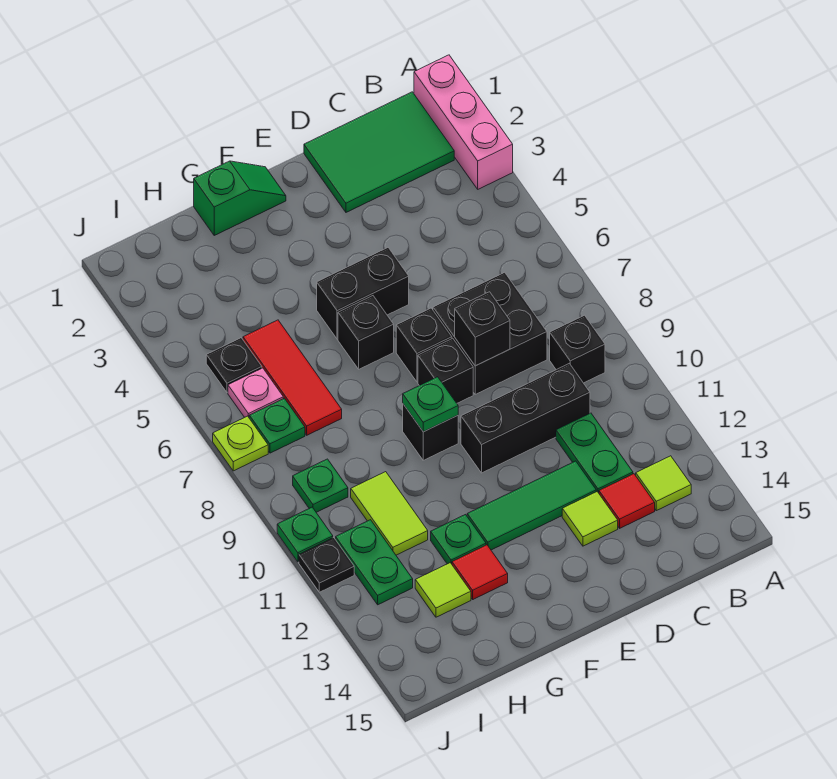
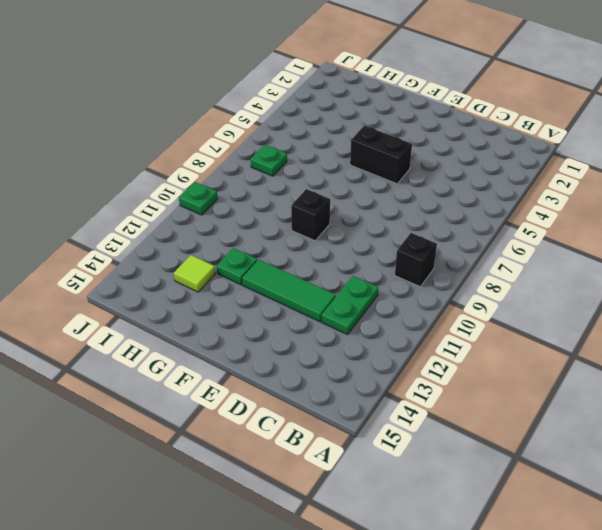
none -> pink brick A1:A3 level 1
none -> green tile B1:D2 level 1
none -> lime tile B13 level 1
none -> black brick C7:D8 level 1

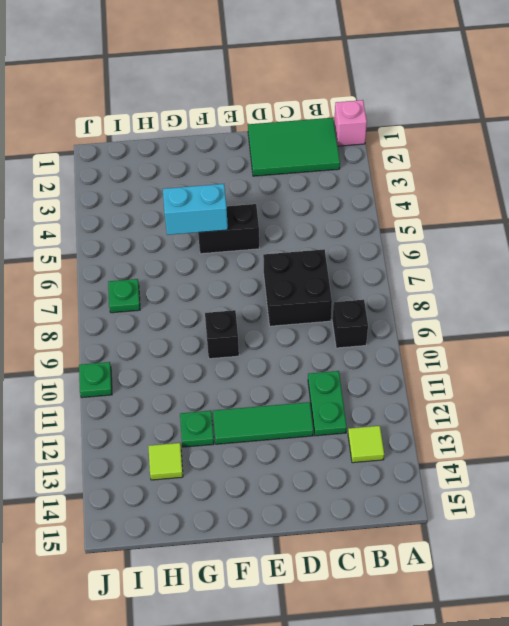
pink brick A1 level 1 -> pink brick A1:A3 level 1
cyan brick F5:G5 level 2 -> none
none -> black brick C10:E10 level 1
none -> red tile C13 level 1
none -> lime tile D13 level 1
none -> black brick E7 level 1

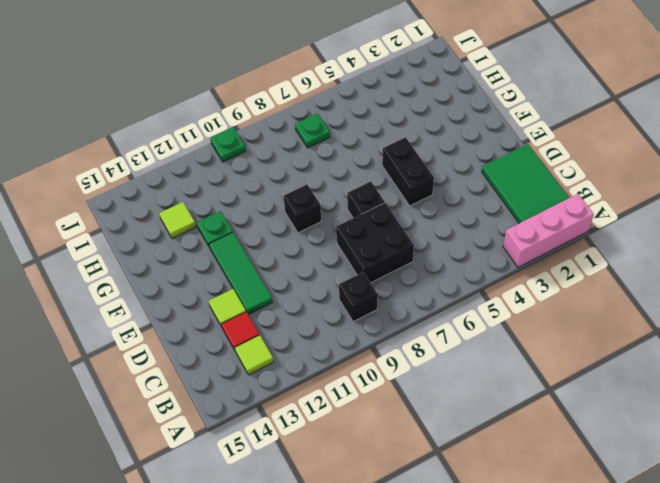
none -> black brick C10:E10 level 1
none -> green plate C11:C12 level 1
none -> black brick E8 level 1
none -> green slope F1:G1 level 1 top G

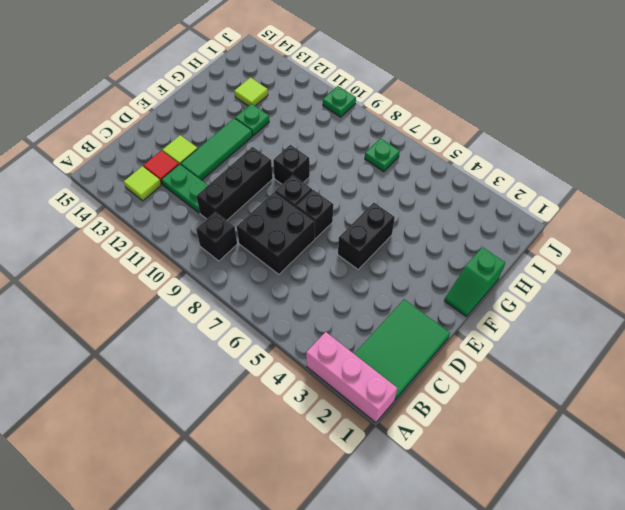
none -> black brick F6 level 1
none -> red tile G13 level 1
none -> red tile H5:H7 level 1
none -> lime tile H10:H11 level 1

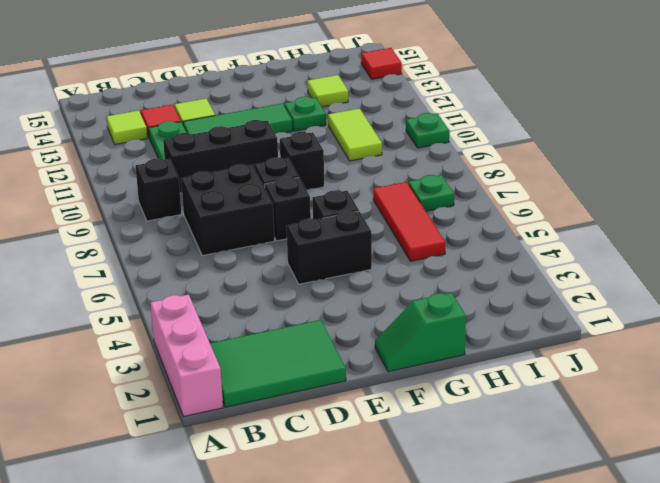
red tile J14 level 1 -> red tile G13 level 1
none -> black plate I5 level 1
none -> pink plate I6 level 1
none -> green plate I9 level 1
none -> green plate I11:I12 level 1

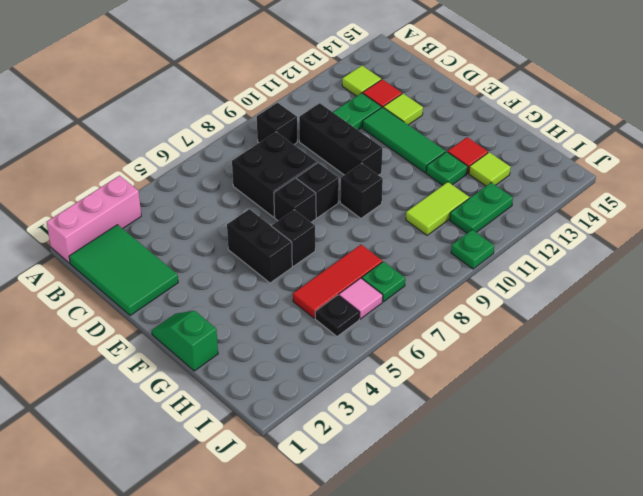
pink tile I6 level 1 -> pink plate I6 level 1
none -> green plate I9 level 1
none -> lime plate J7 level 1
none -> black plate J11 level 1
none -> black brick D8 level 2

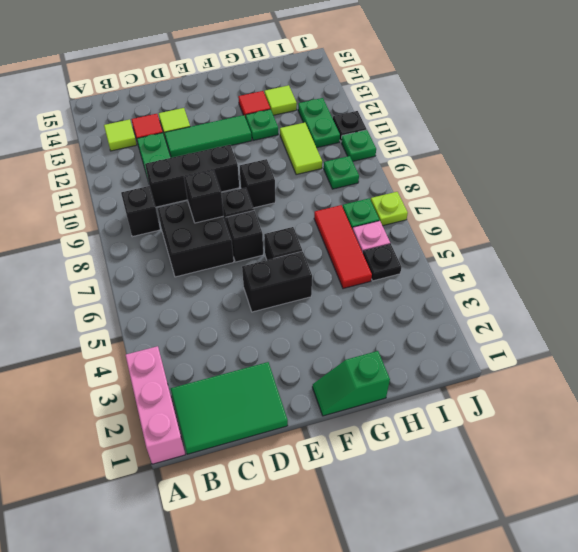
none -> green plate F9 level 2

